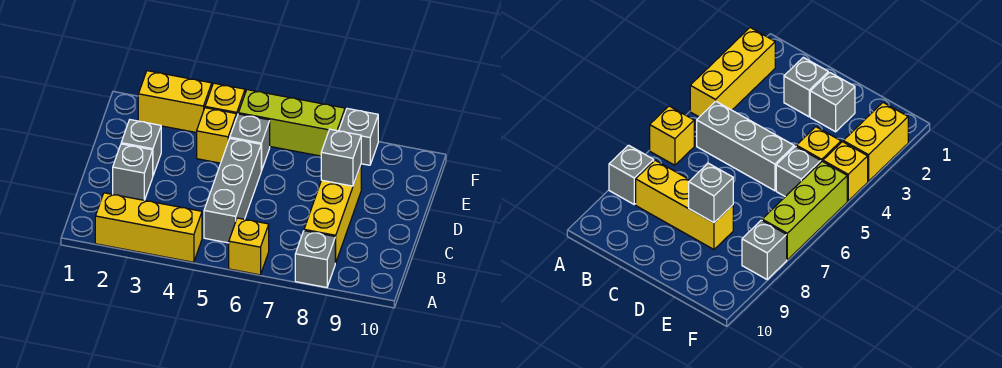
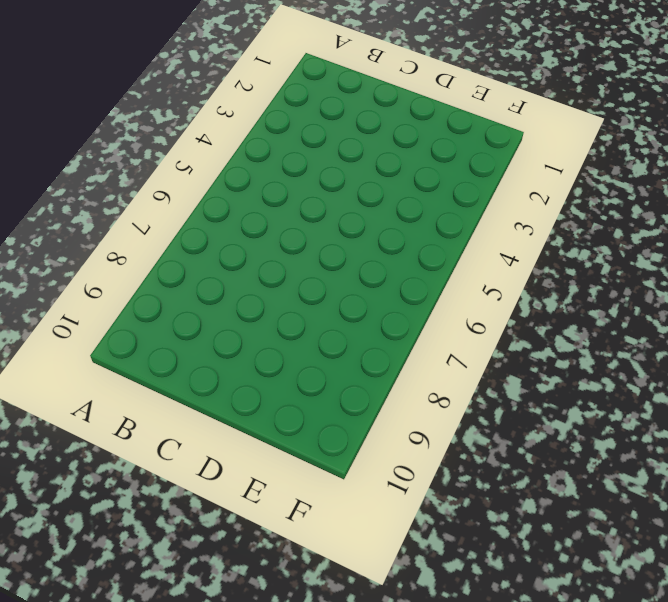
none -> yellow brick A2:A4 level 1
none -> yellow brick A6 level 1
none -> grey brick A8 level 1

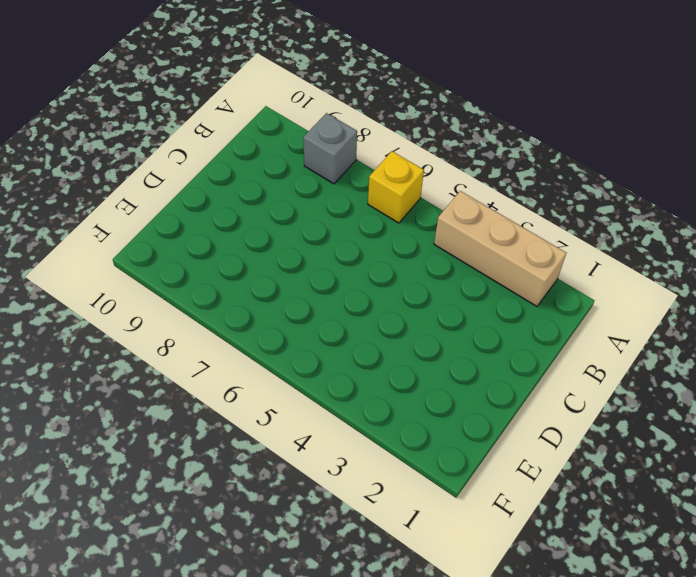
tan brick A2:A4 level 1 -> yellow brick A2:A4 level 1
none -> grey brick B5:D5 level 1
none -> yellow brick B8:D8 level 1
none -> grey brick C2 level 1

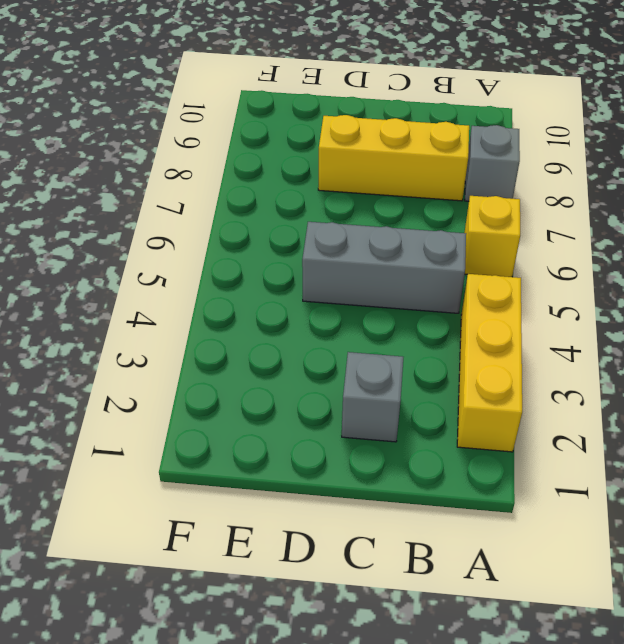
none -> grey brick D2 level 1
none -> yellow brick E4 level 1
none -> grey brick E5 level 1

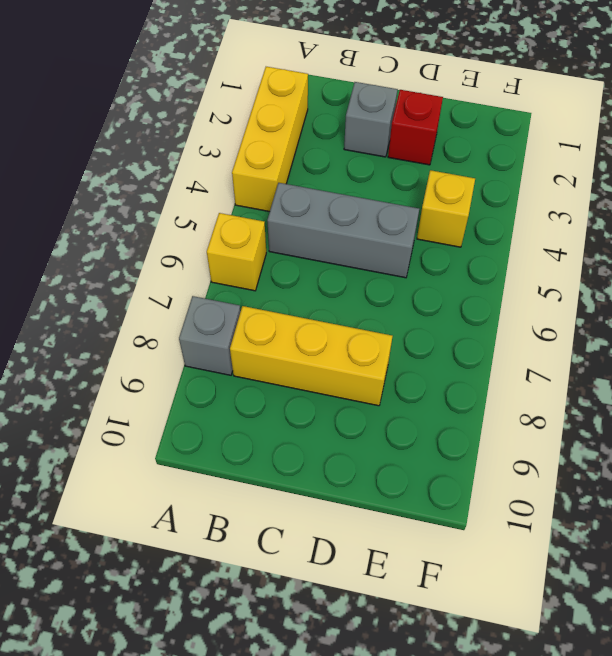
red brick D2 level 1 -> grey brick D2 level 1
none -> grey brick E5 level 1
none -> yellow brick F2:F3 level 1
none -> yellow brick F4 level 1

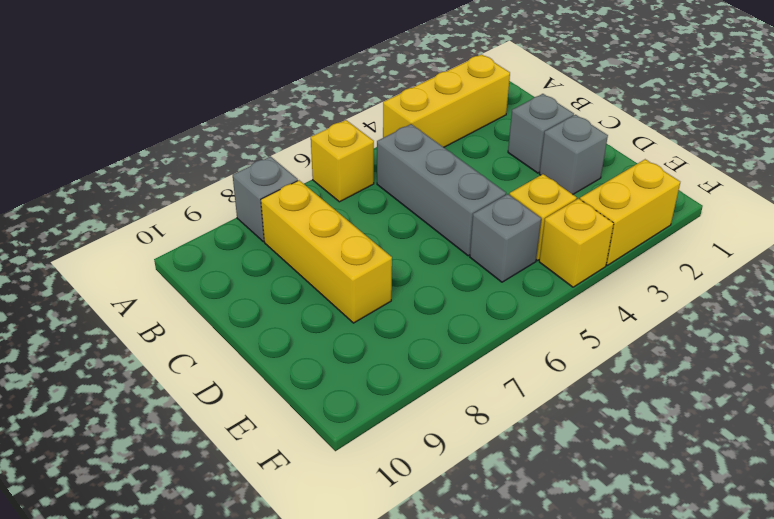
none -> lime brick F5:F7 level 1
none -> grey brick F8 level 1
none -> grey brick D8 level 2

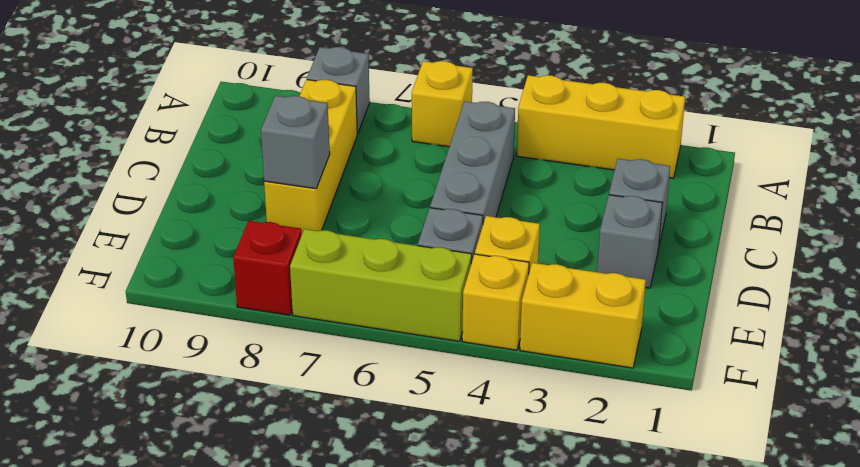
red brick F8 level 1 -> grey brick F8 level 1

